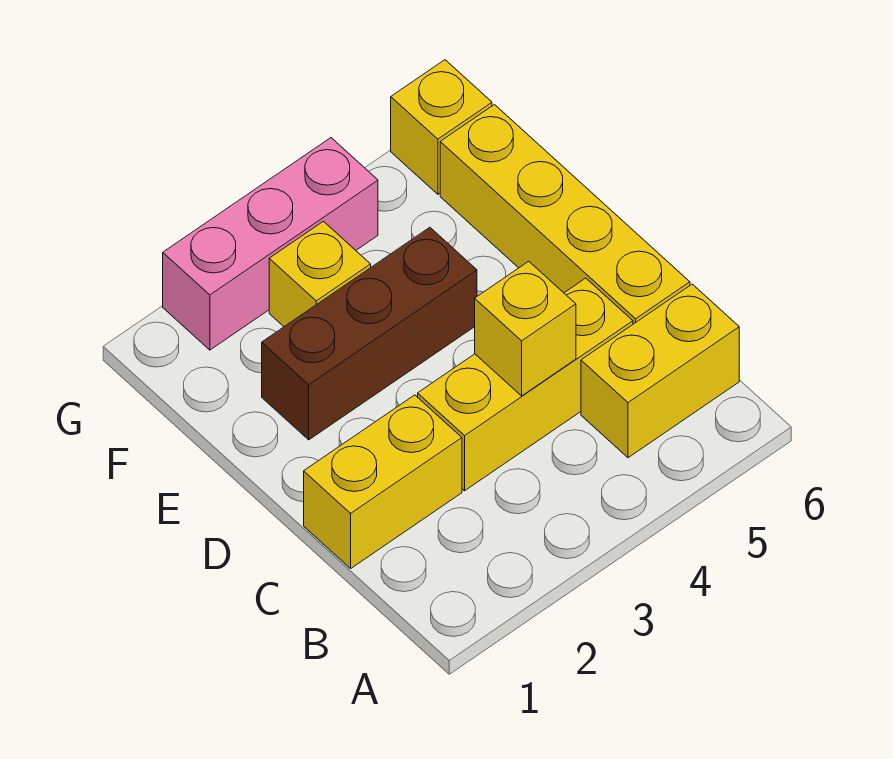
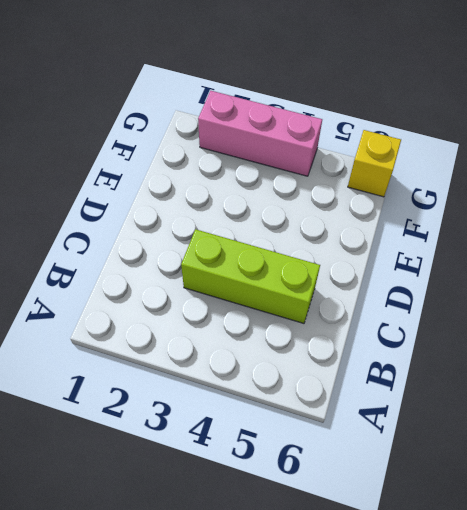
lime brick C3:C5 level 1 -> yellow brick C3:C5 level 1
none -> yellow brick B5:B6 level 1
none -> yellow brick C1:C2 level 1

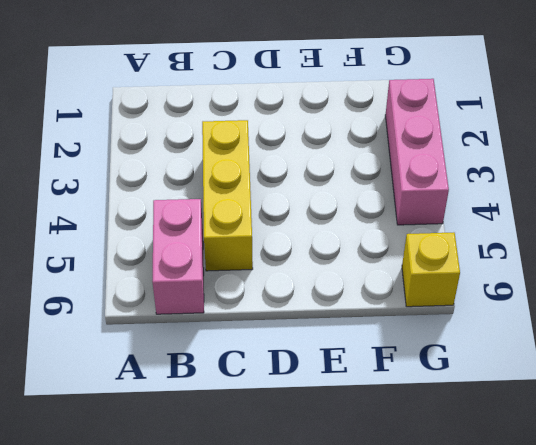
pink brick B5:B6 level 1 -> yellow brick B5:B6 level 1
none -> yellow brick C1:C2 level 1
none -> yellow brick C6:F6 level 1

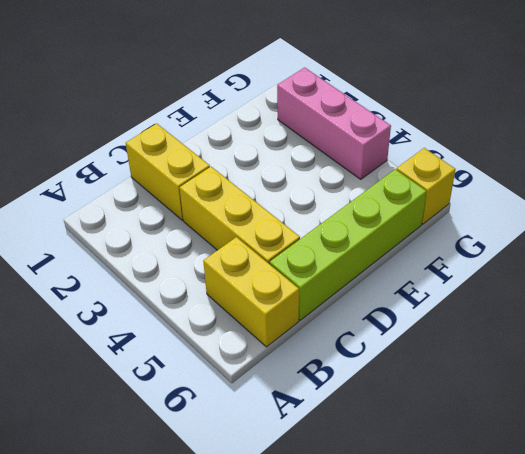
lime brick C6:F6 level 1 -> yellow brick C6:F6 level 1
none -> brown brick E2:E4 level 1
none -> yellow brick F3 level 1

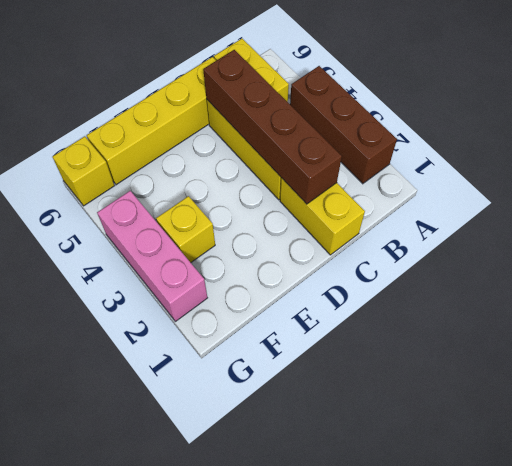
brown brick A2:A4 level 1 -> brown brick E2:E4 level 1
brown brick C2:C5 level 2 -> yellow brick C4 level 2

